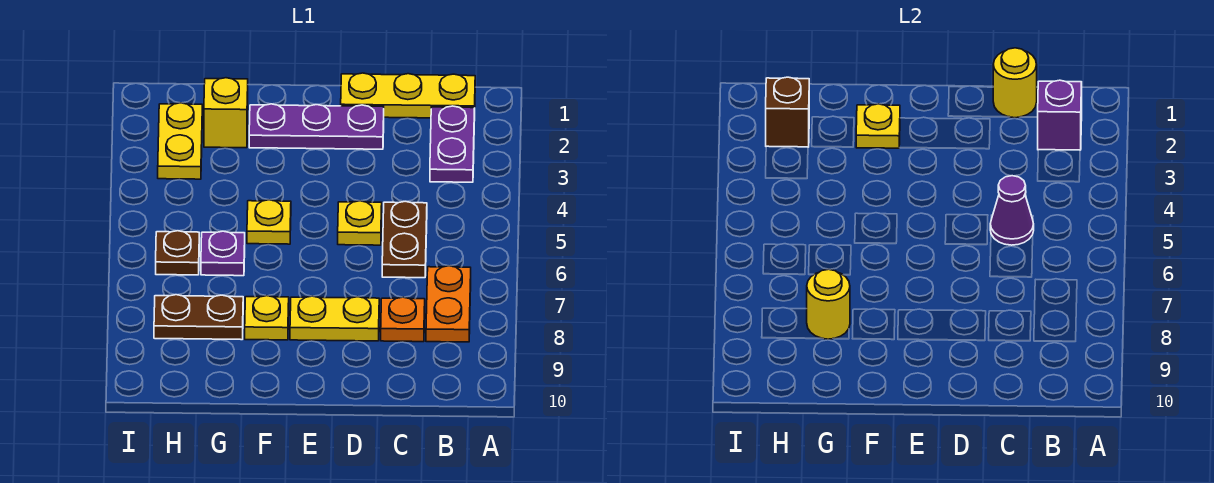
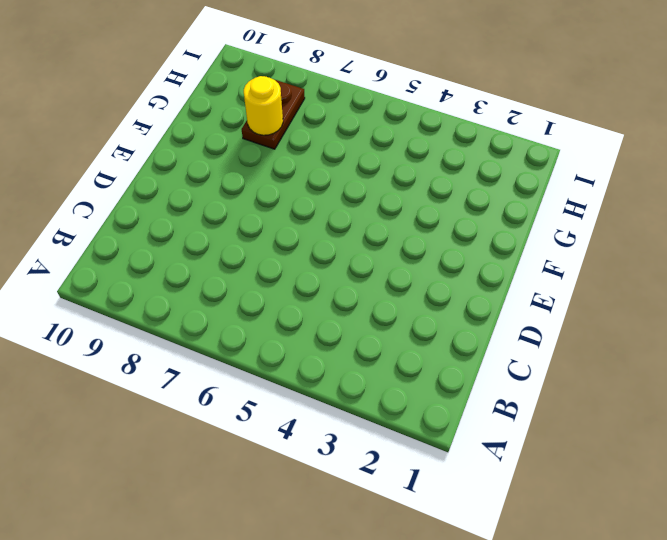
none -> yellow plate B1:D1 level 1
none -> purple plate B2:B3 level 1
none -> orange plate B7:B8 level 1

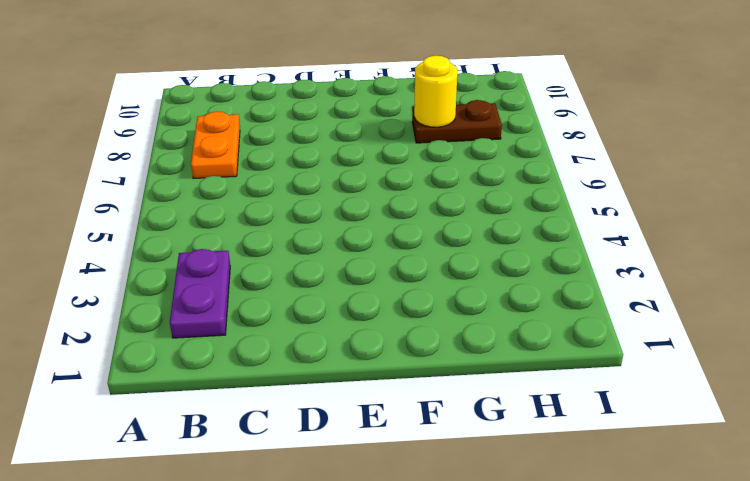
none -> yellow plate B1:D1 level 1
none -> brown plate C5:C6 level 1
none -> orange plate C8 level 1

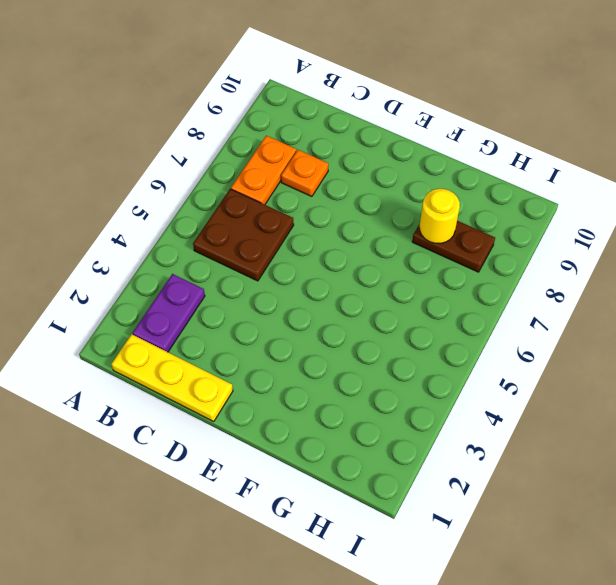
brown plate B5:C6 level 1 -> brown plate C5:C6 level 1
none -> purple plate D2:F2 level 1
none -> yellow plate D5 level 1
none -> yellow plate D8:E8 level 1

